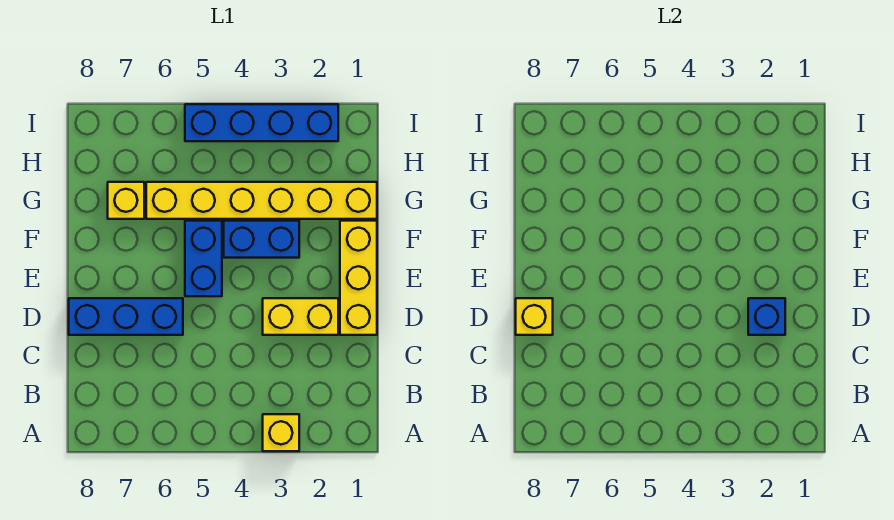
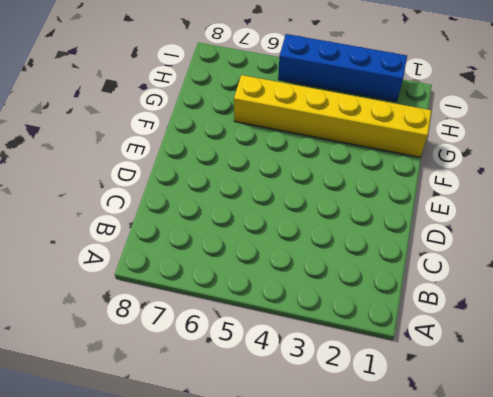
none -> yellow brick A3 level 1
none -> yellow brick D1:F1 level 1

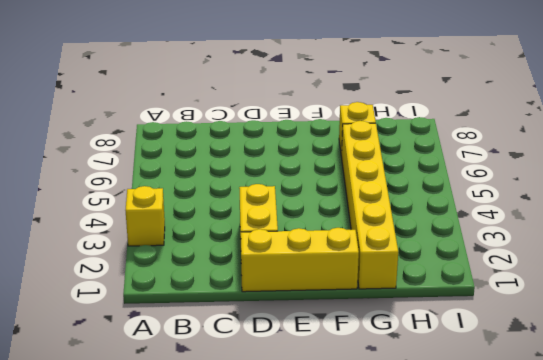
none -> blue brick D6:D8 level 1
none -> blue brick E5:F5 level 1

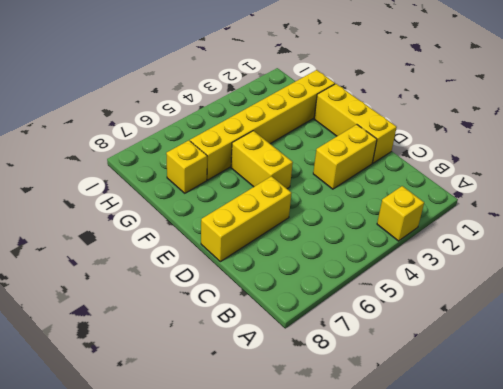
yellow brick D6:D8 level 1 -> blue brick D6:D8 level 1
yellow brick E5:F5 level 1 -> blue brick E5:F5 level 1
none -> blue brick F3:F4 level 1
none -> blue brick I2:I5 level 1

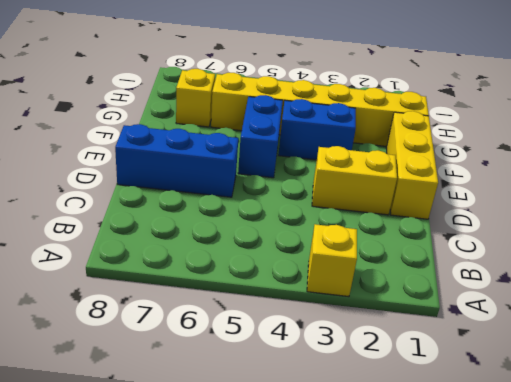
none -> blue brick I2:I5 level 1
none -> blue brick D2 level 2

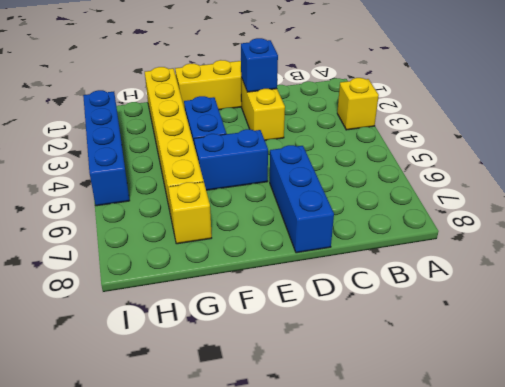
none -> yellow brick D8 level 2

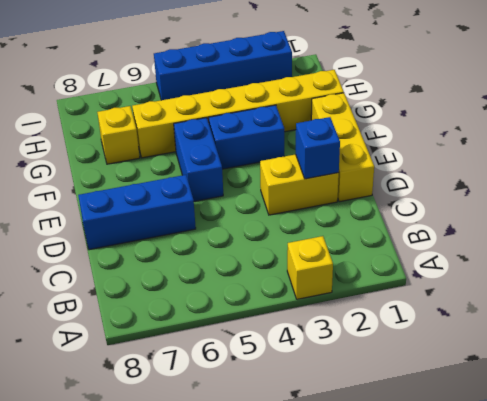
none -> yellow brick D8 level 2

